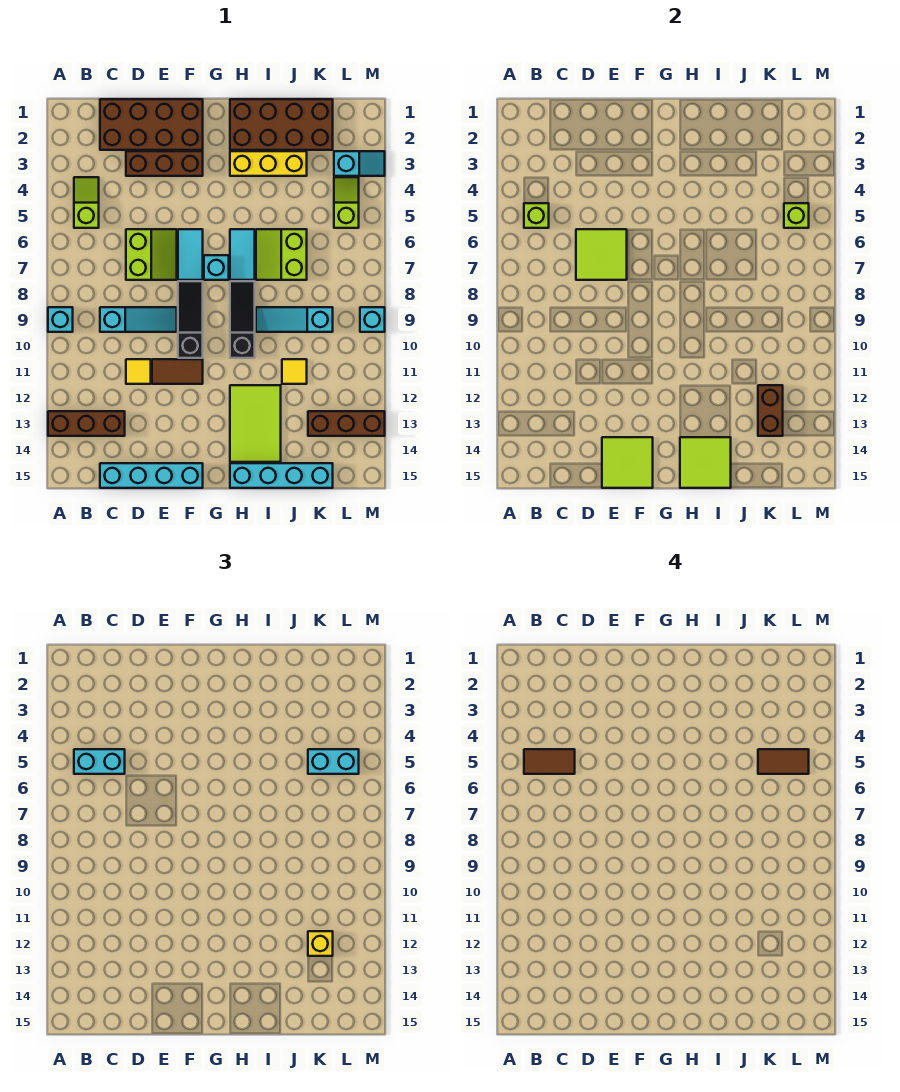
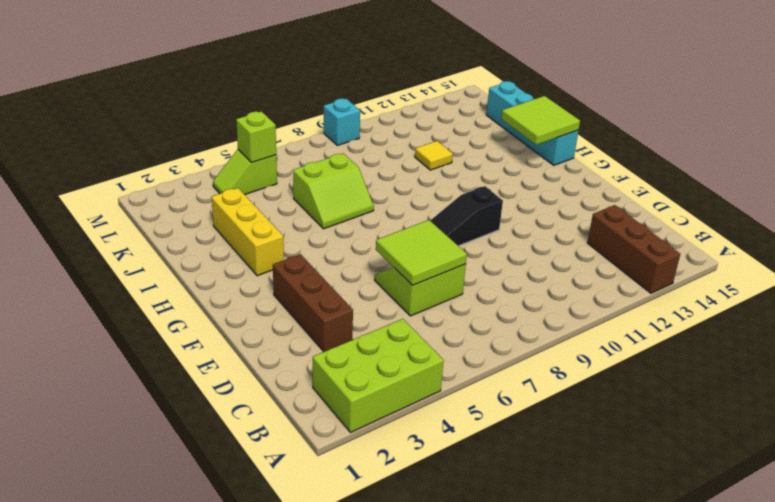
lime brick A2:B4 level 1 -> lime slope B4:B5 level 1 top 5
none -> cyan brick A9 level 1
none -> brown brick C1:F2 level 1
none -> cyan slope C9:E9 level 1 top C
none -> cyan brick C15:F15 level 1

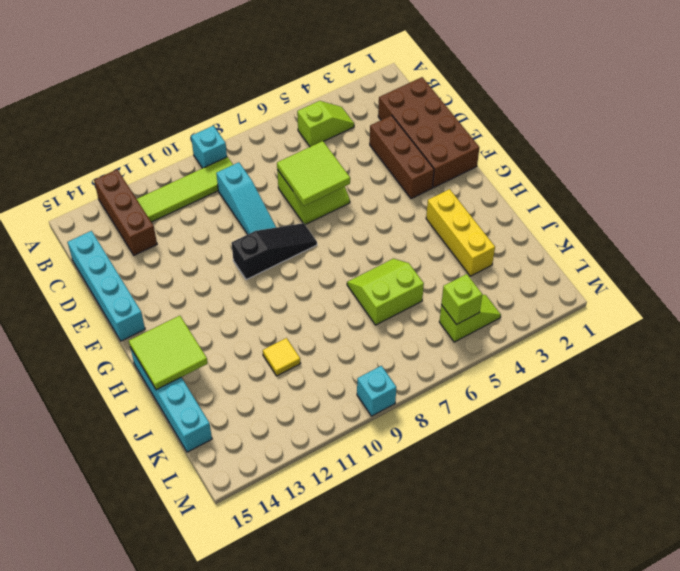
lime tile B9:B12 level 1 -> none
none -> yellow tile D11 level 1
none -> brown tile E11:F11 level 1
none -> cyan tile F6:F7 level 1
none -> cyan brick G7 level 1

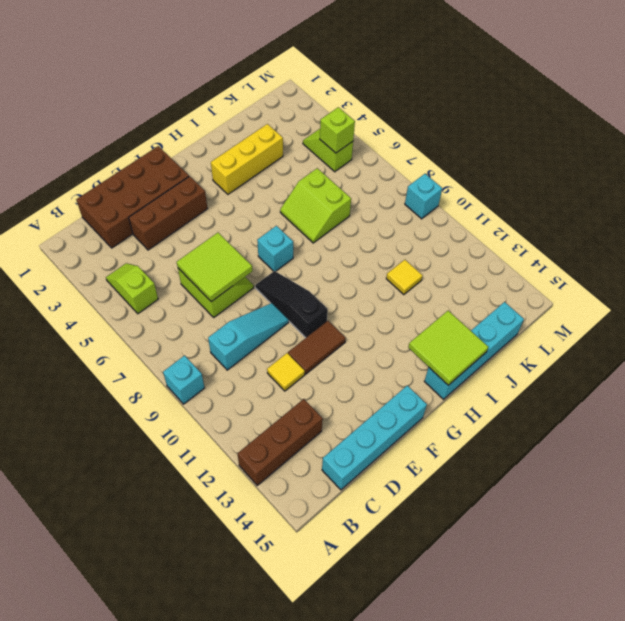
none -> cyan tile F6:F7 level 1
none -> brown brick H1:K2 level 1
none -> cyan tile H6:H7 level 1
none -> black slope H8:H10 level 1 top 10

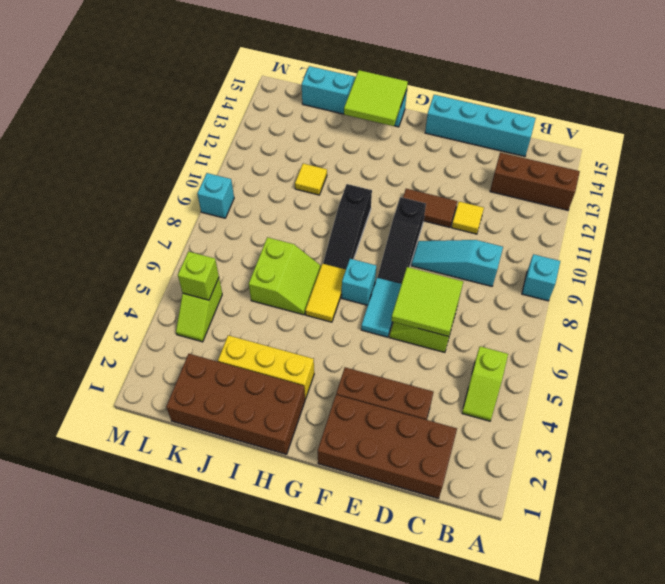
yellow tile H6:H7 level 1 -> cyan tile H6:H7 level 1
none -> lime tile H12:I14 level 1
none -> cyan slope I9:K9 level 1 top K
none -> brown brick K13:M13 level 1
none -> cyan slope L3:M3 level 1 top L

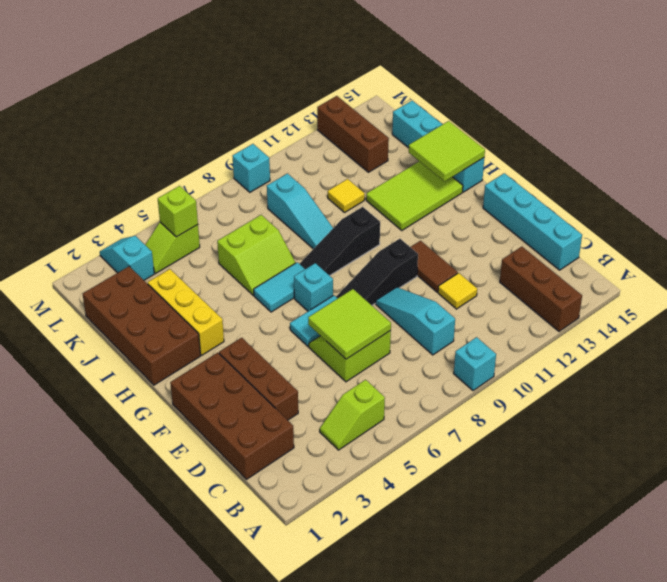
none -> lime brick B5 level 2
none -> lime tile E14:F15 level 2
none -> brown brick K12:K13 level 2
none -> cyan brick B5:C5 level 3

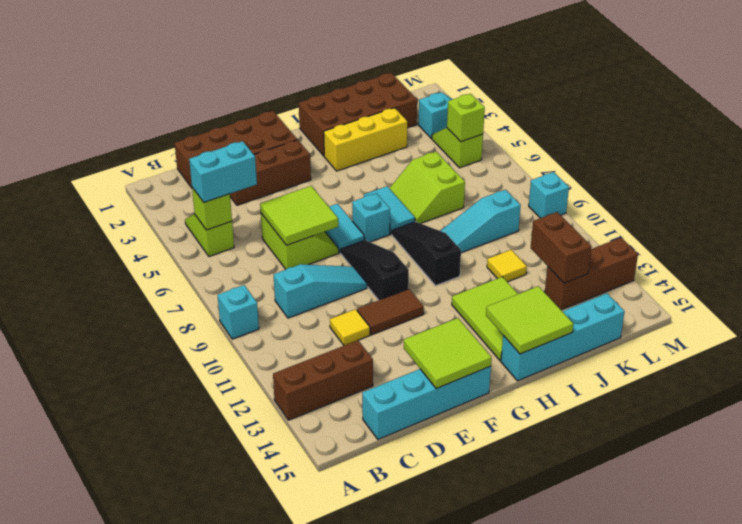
none -> cyan brick K5:L5 level 3
none -> yellow brick K12 level 3
none -> brown tile B5:C5 level 4
none -> brown tile K5:L5 level 4

